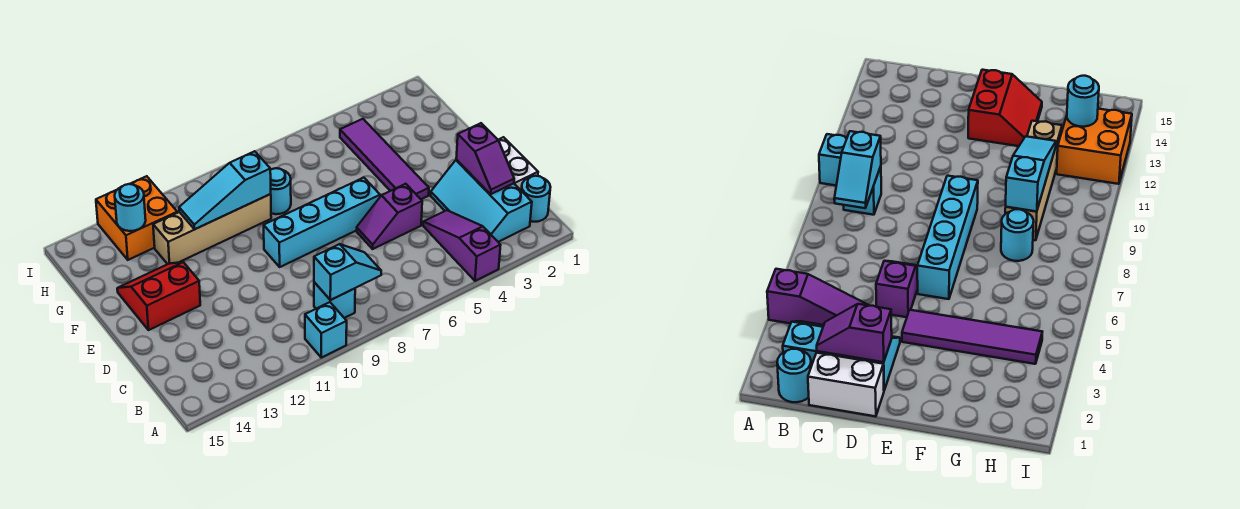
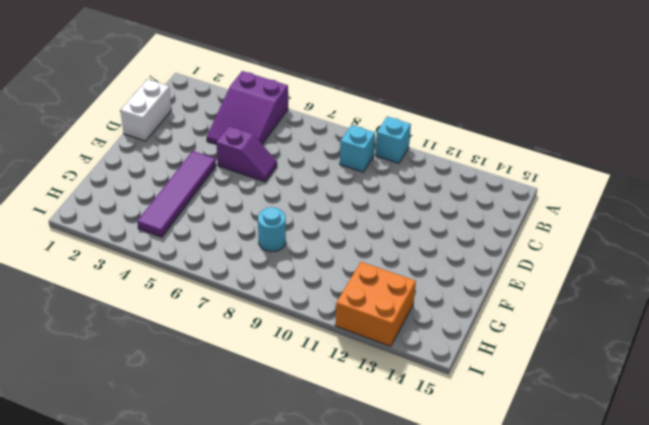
purple slope A4:C5 level 1 top A -> purple slope A4:C4 level 1 top A
none -> cyan round brick B1 level 1
none -> cyan slope B2:D3 level 1 top 2
none -> cyan brick E6:E9 level 1

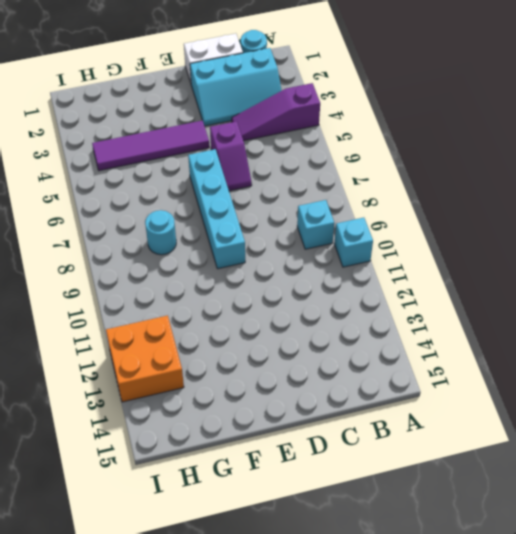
none -> red slope E13:F14 level 1 top E
none -> tan brick G9:G12 level 1
none -> cyan slope B8:B9 level 2 top 9

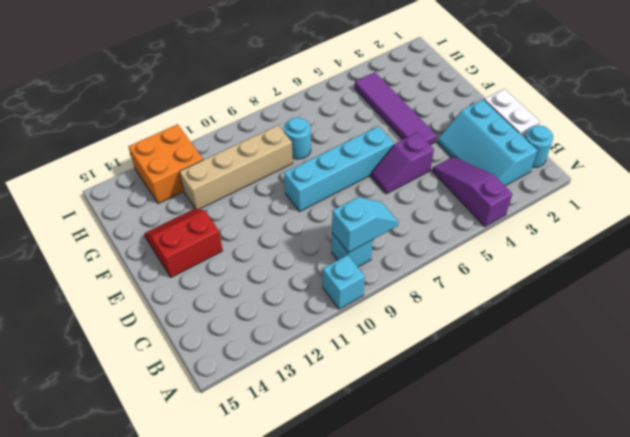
none -> purple slope C2:D2 level 2 top D
none -> cyan slope G9:G11 level 2 top 9
none -> cyan round brick H13 level 2

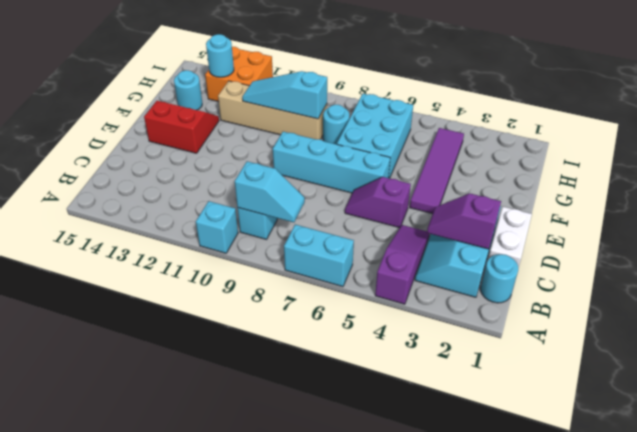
cyan brick A6:A7 level 1 -> none
purple slope C2:C3 level 2 top 2 -> purple slope C2:D2 level 2 top D
cyan brick F6:H7 level 1 -> none
cyan round brick G14 level 1 -> none

